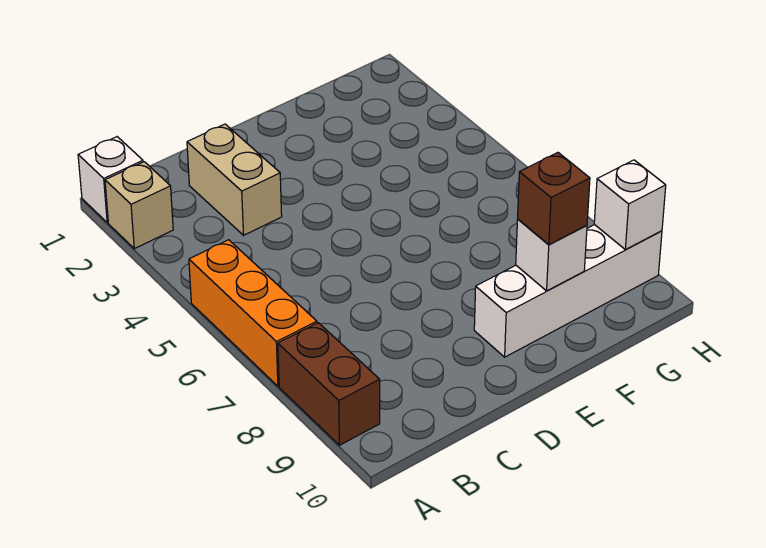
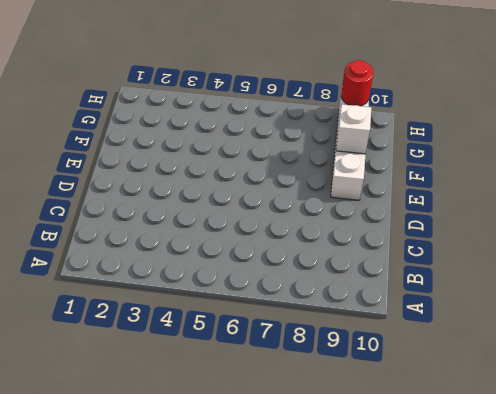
red round brick H9 level 2 -> white brick H9 level 2
none -> white brick A1 level 1
none -> tan brick A2 level 1

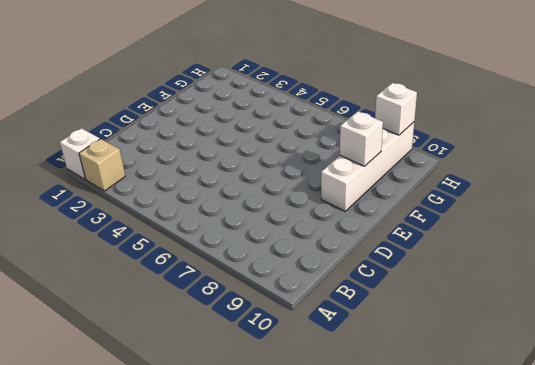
none -> orange brick A5:A7 level 1
none -> brown brick A8:A9 level 1

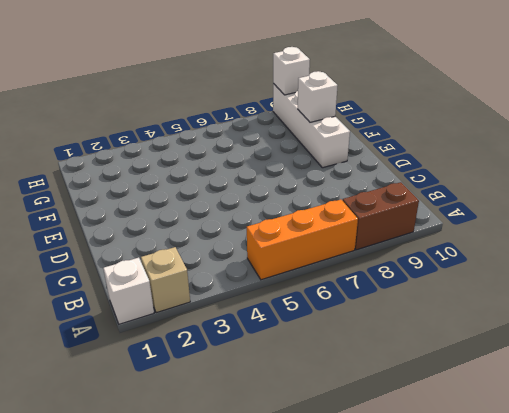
none -> tan brick C2:C3 level 1
none -> brown brick F9 level 3

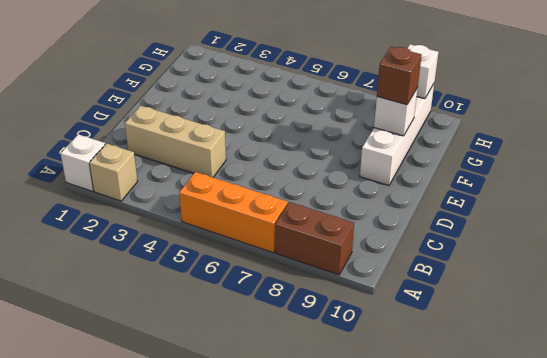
tan brick C2:C4 level 1 -> tan brick C2:C3 level 1

